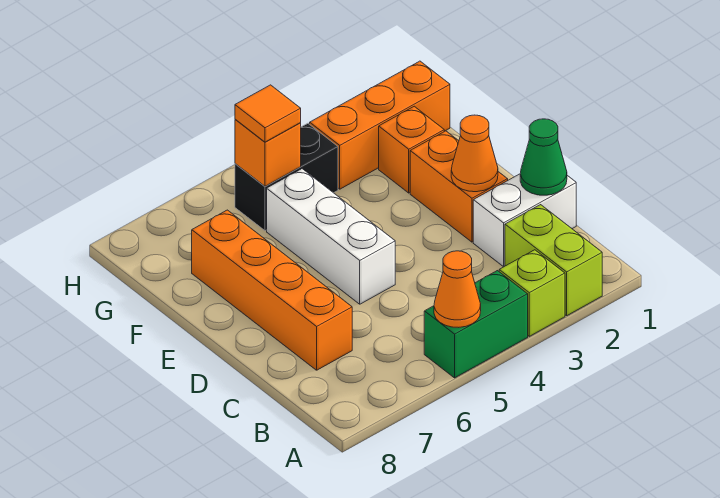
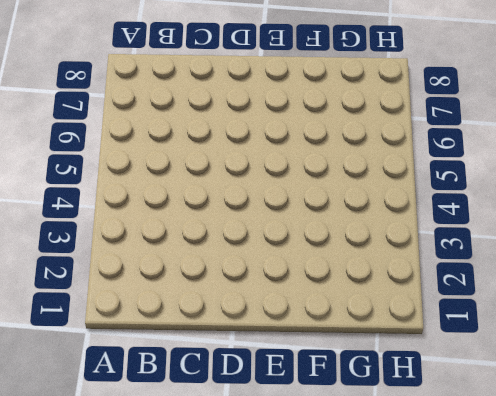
none -> lime brick A2:B2 level 1
none -> lime brick A3 level 1
none -> green brick A4:A5 level 1

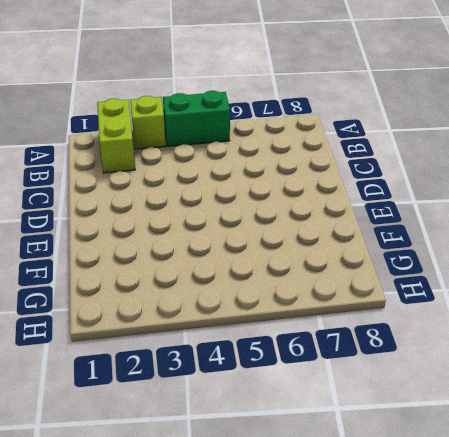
none -> white brick C1:C2 level 1
none -> orange brick C7:F7 level 1
none -> orange brick D2:E2 level 1

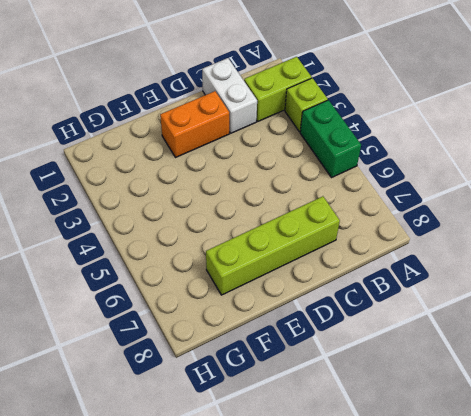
lime brick C7:F7 level 1 -> orange brick C7:F7 level 1
none -> white brick D5:F5 level 1
none -> orange brick F2 level 1
none -> orange brick G1:G3 level 1

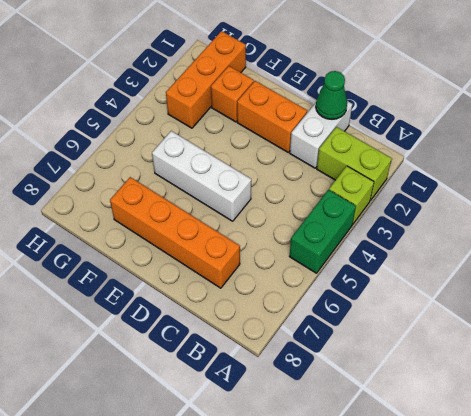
none -> black brick G4:G5 level 1
none -> orange cone A5 level 2
none -> orange cone D2 level 2

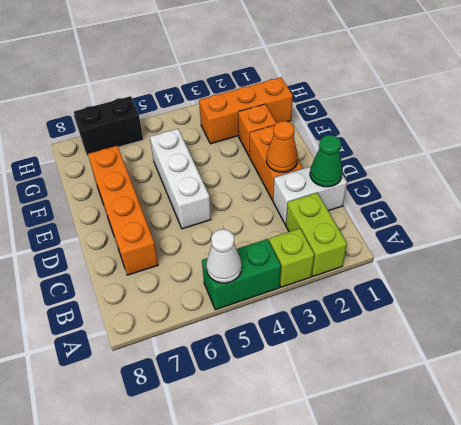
white cone A5 level 2 -> orange cone A5 level 2
black brick H6:H7 level 1 -> black brick G4:G5 level 1
none -> orange brick G5 level 2
none -> orange tile G5 level 3

